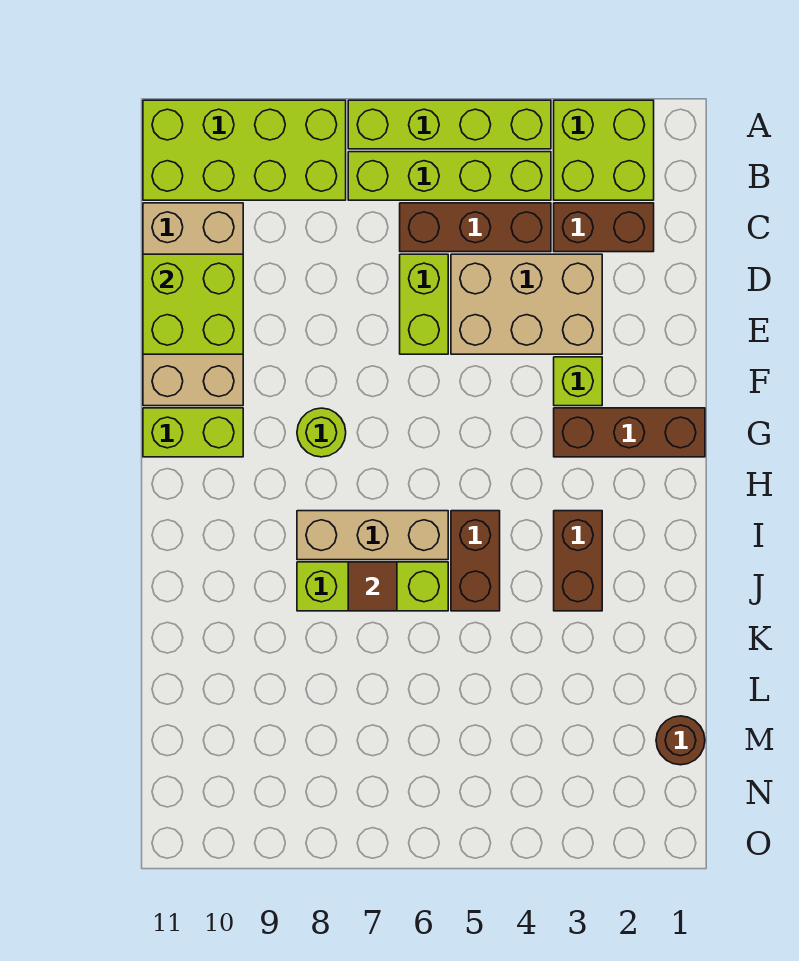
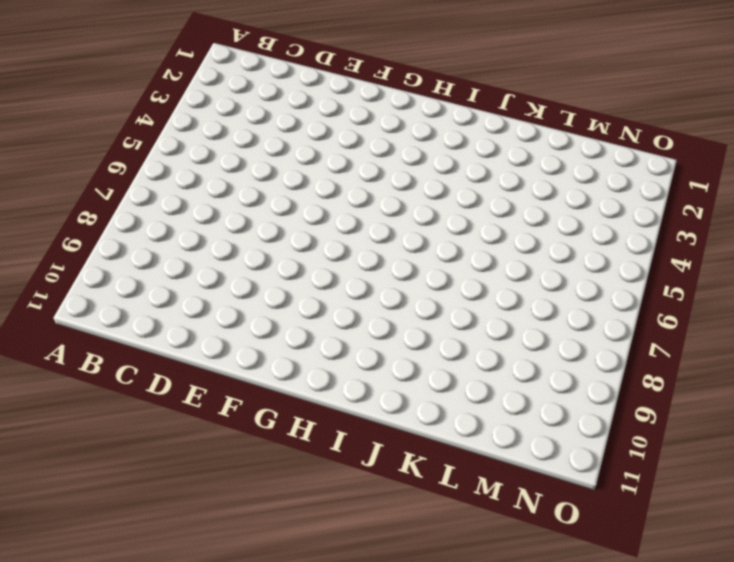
none -> lime brick A2:B3 level 1
none -> lime brick A4:A7 level 1
none -> lime brick A8:B11 level 1

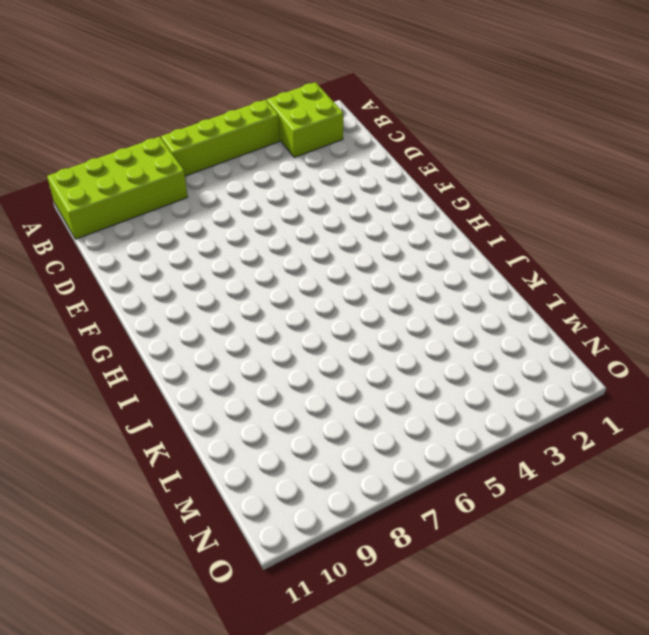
none -> lime brick B4:B7 level 1
none -> brown brick C2:C3 level 1
none -> brown brick C4:C6 level 1

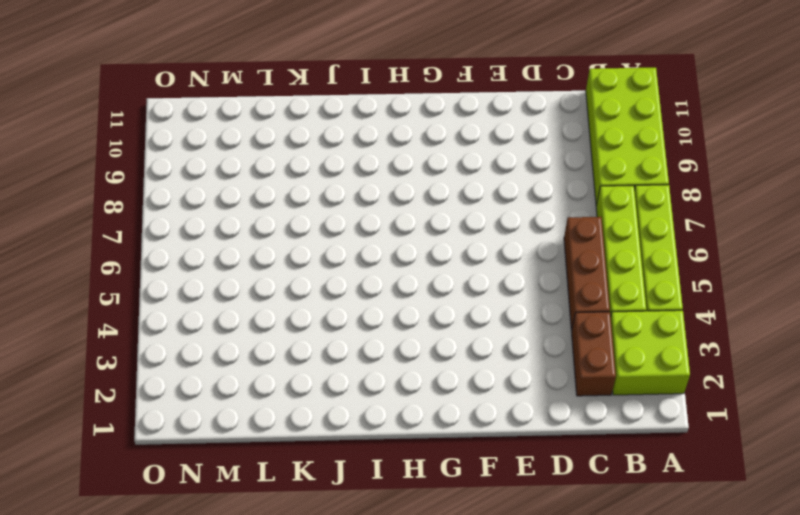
none -> tan brick C10:F11 level 1
none -> tan brick D3:E5 level 1
none -> lime brick D6:E6 level 1

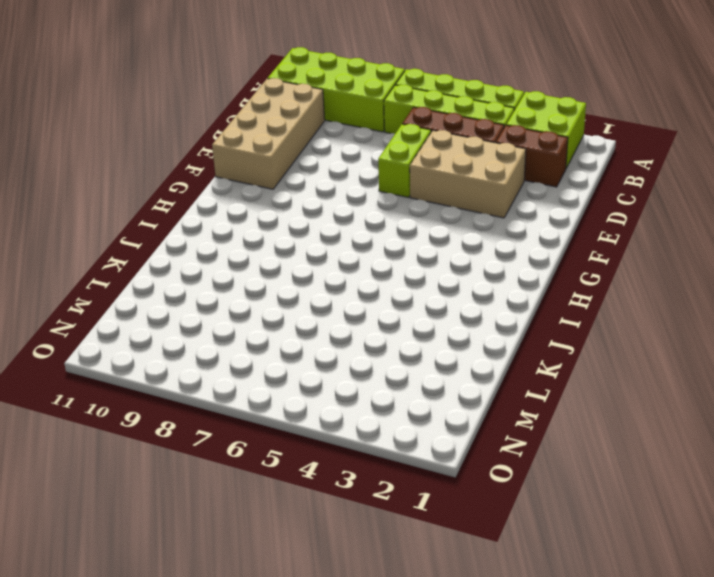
none -> lime brick F3 level 1
none -> brown brick G1:G3 level 1
none -> lime round brick G8 level 1

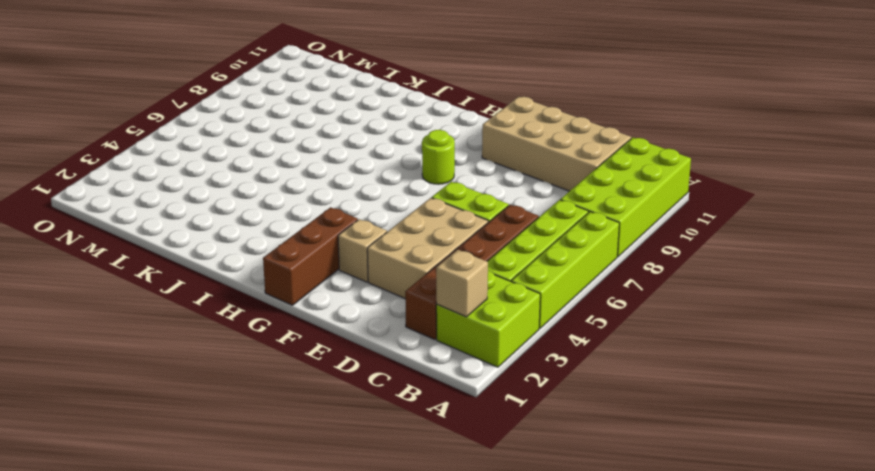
tan brick B2 level 2 -> none
tan brick F3 level 1 -> lime brick F3 level 1
none -> lime brick G10:G11 level 1
none -> brown brick I3:J3 level 1
none -> brown brick I5:J5 level 1

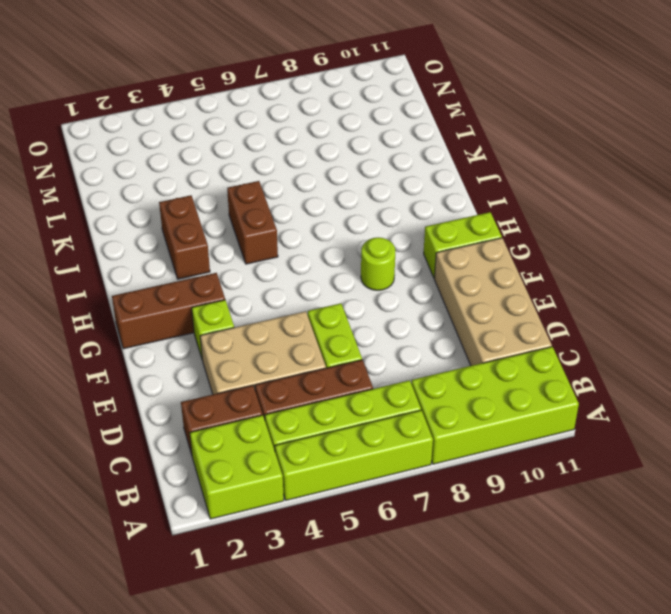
none -> tan brick I6:I8 level 1
none -> lime brick J6:J8 level 1
none -> brown round brick M1 level 1

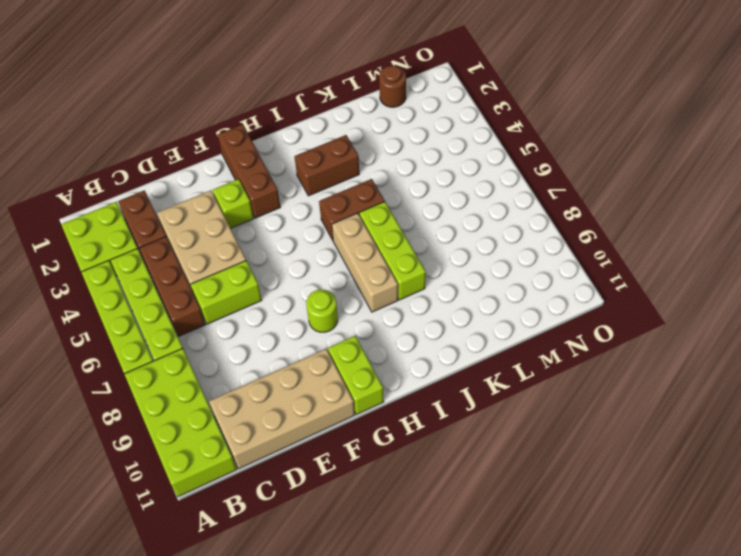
none -> lime brick D10:E11 level 2
none -> brown tile J7 level 2

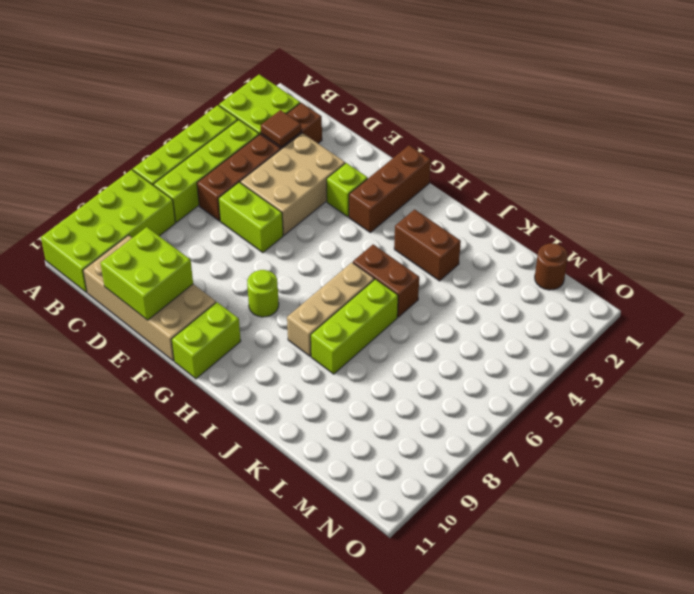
brown tile C3 level 2 -> brown tile J7 level 2

